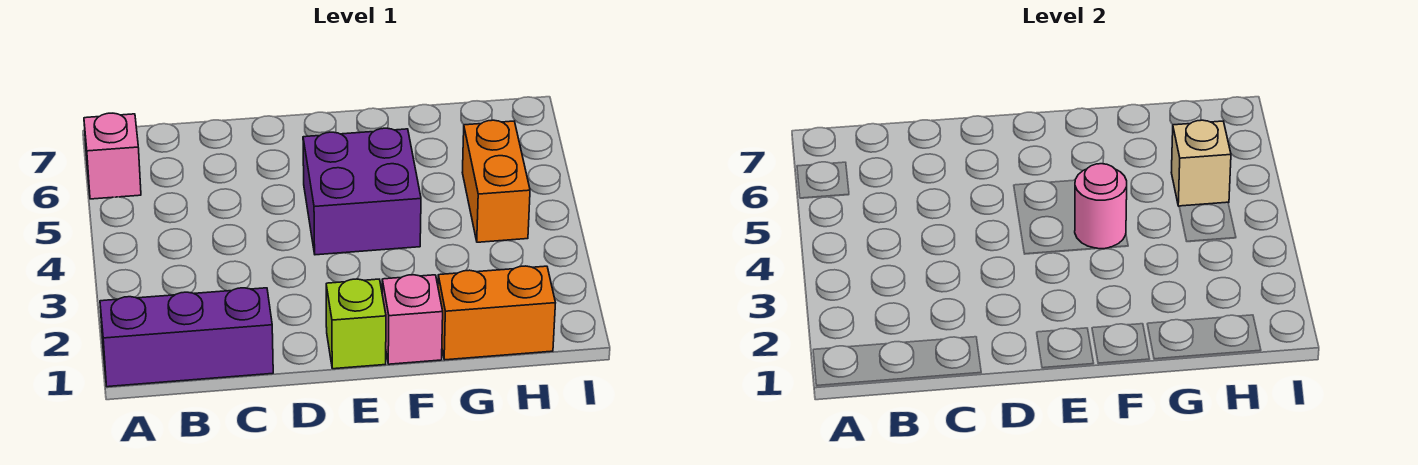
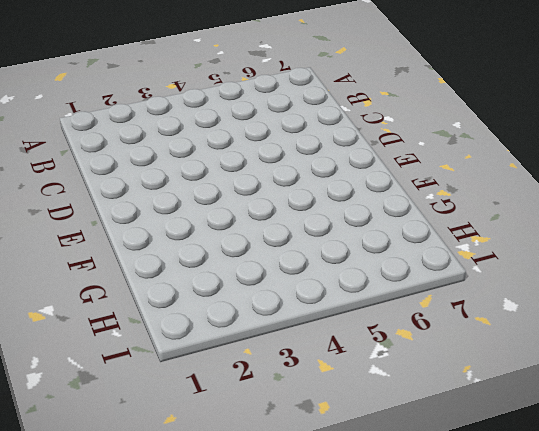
none -> purple brick A1:C1 level 1
none -> pink brick A6 level 1

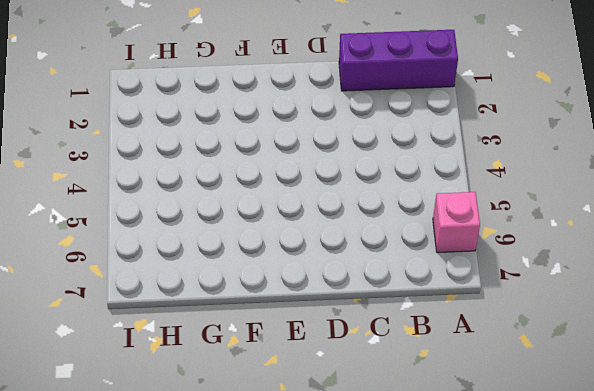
none -> lime brick E1 level 1
none -> purple brick E4:F5 level 1

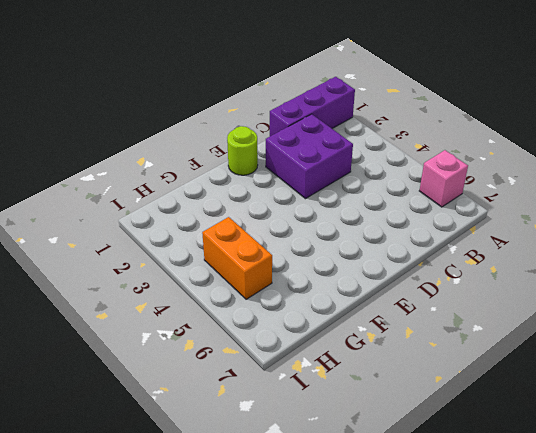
purple brick C2:D3 level 1 -> purple brick E4:F5 level 1
lime round brick E1 level 1 -> lime brick E1 level 1
none -> pink brick F1 level 1
none -> orange brick G1:H1 level 1

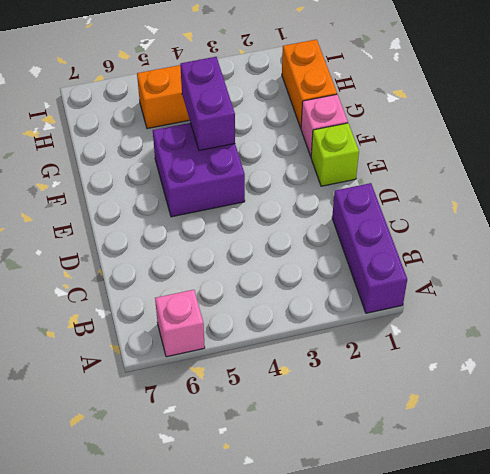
purple brick F4:G4 level 2 -> pink round brick F4 level 2
none -> tan brick H5 level 2

